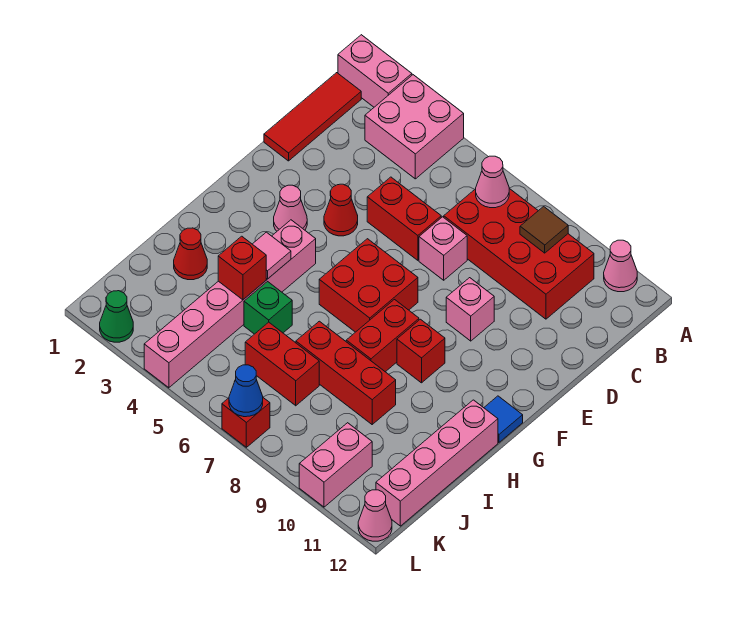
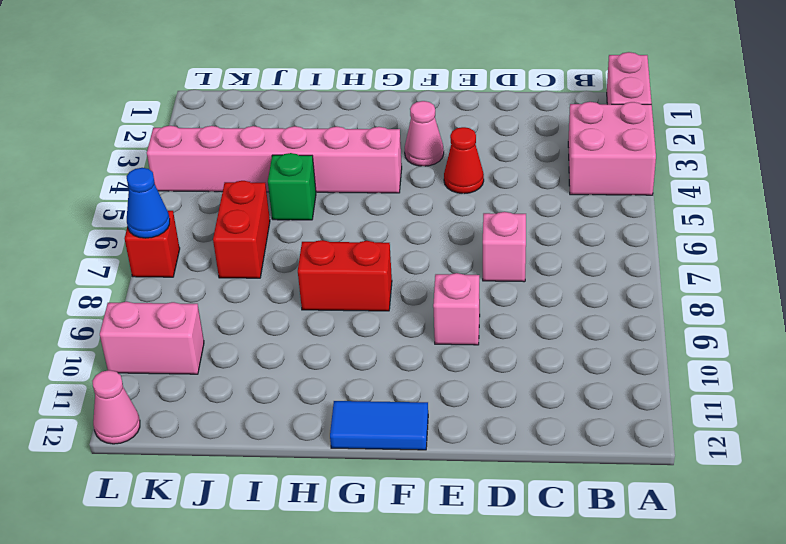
blue tile F12:G12 level 1 -> blue tile G12 level 1
none -> pink cone A11 level 1
none -> red tile B1:D1 level 1
none -> red brick B7:C10 level 1

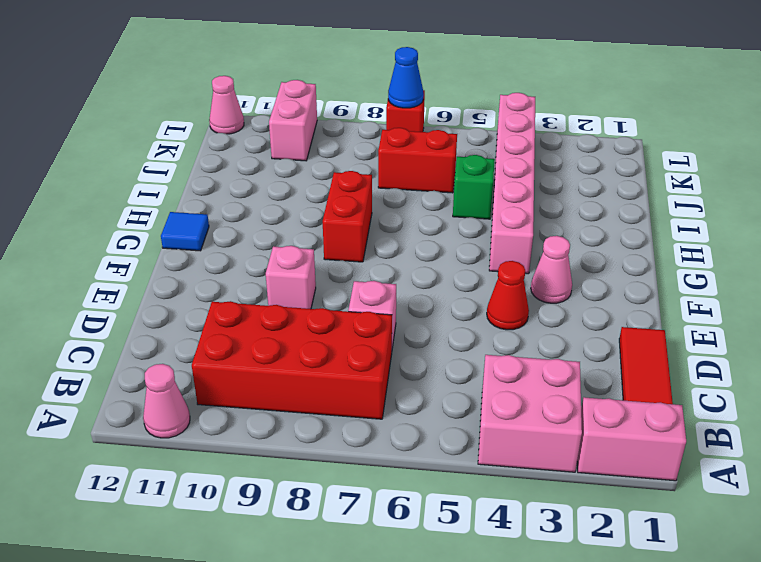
none -> red brick D5:D6 level 1
none -> red brick F6:G7 level 1
none -> red brick G9 level 1

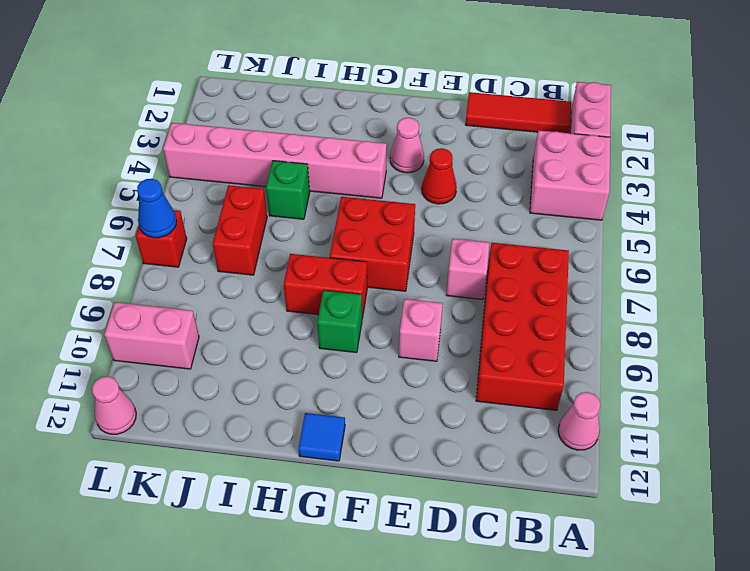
green brick G9 level 1 -> red brick G9 level 1
none -> red brick D5:D6 level 1
none -> pink brick H12:K12 level 1
none -> red cone I2 level 1

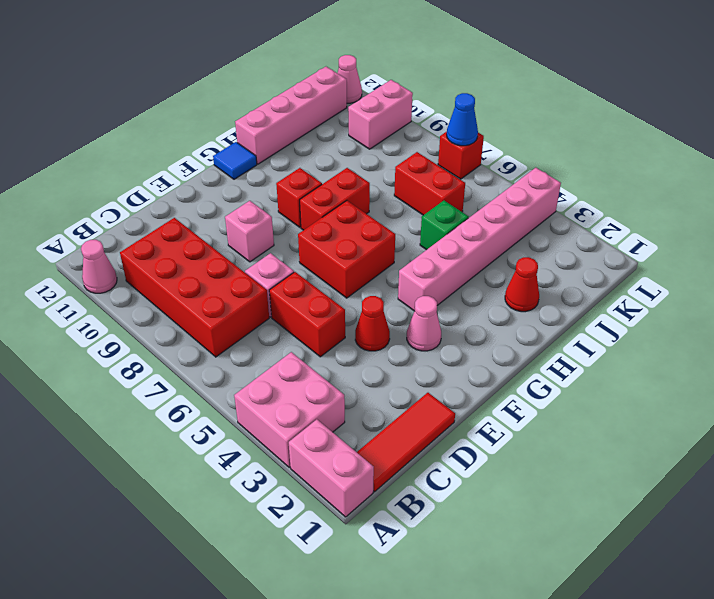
none -> red brick I7:I9 level 1
none -> green cone L2 level 1
none -> pink cone B7 level 2

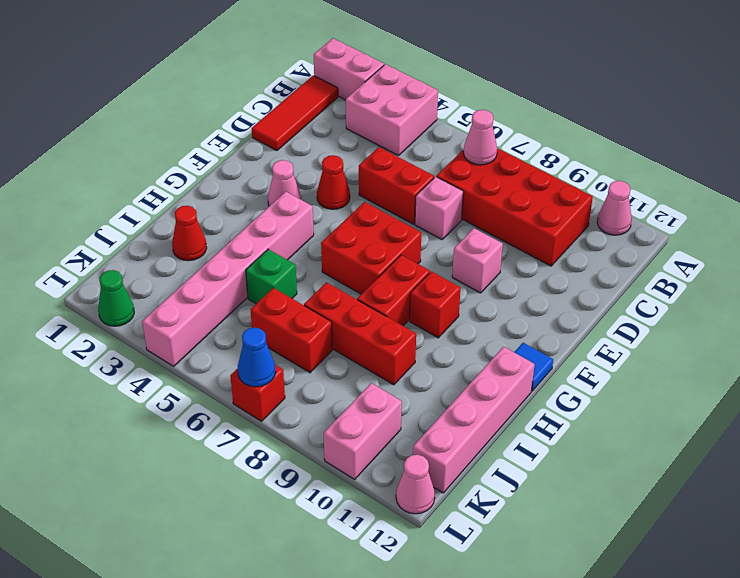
none -> brown tile B9 level 2
none -> pink tile H4 level 2
none -> red brick I4 level 2

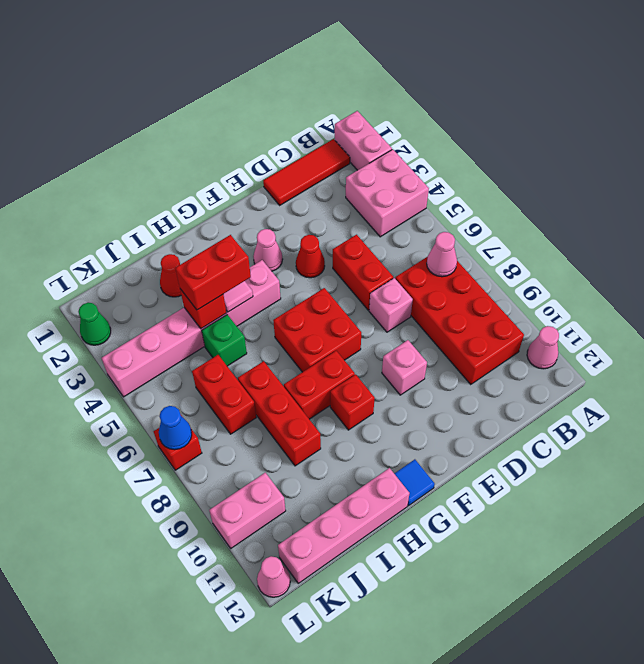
red brick H4:I4 level 3 -> none
none -> brown tile B9 level 2

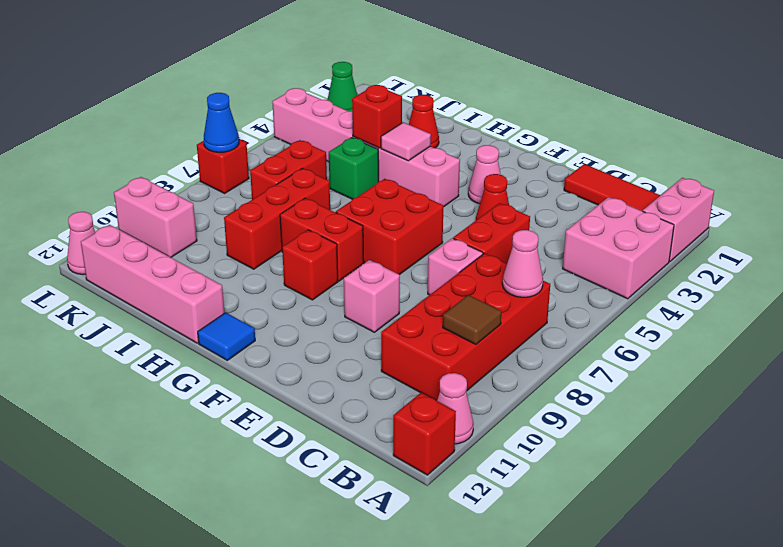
red brick A12 level 1 -> none

